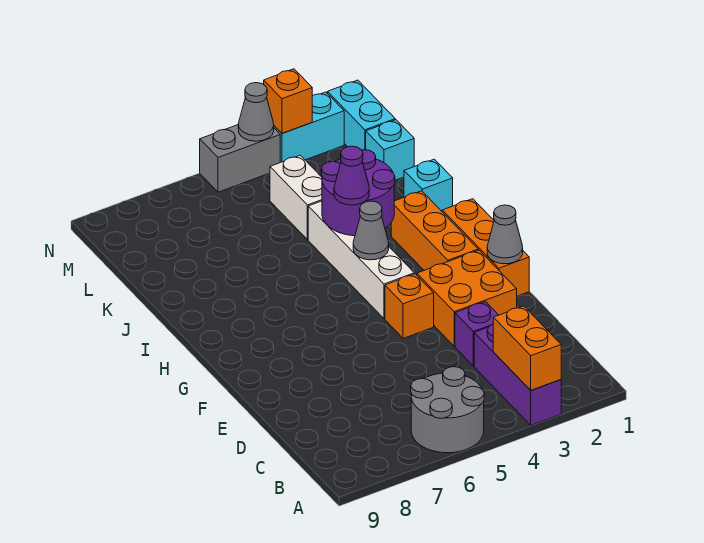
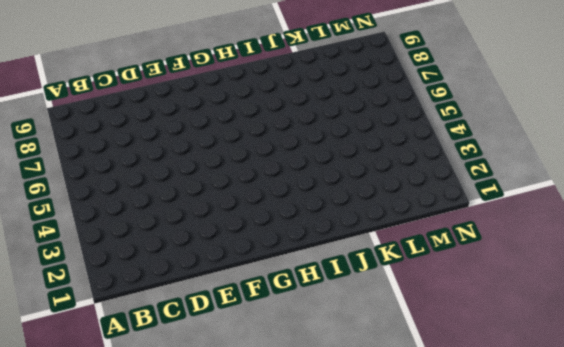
none -> purple brick A3:C3 level 1
none -> grey round brick A5:B6 level 1
none -> purple brick D3 level 1

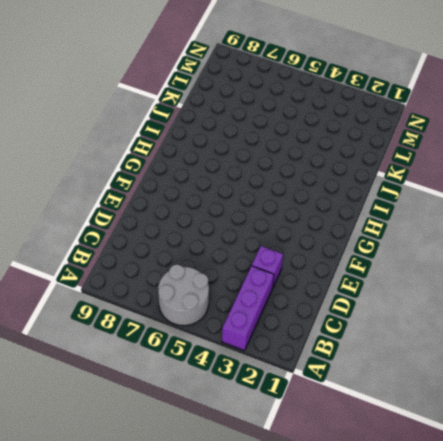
none -> orange brick E2:F3 level 1
none -> orange brick F1:H1 level 1
none -> orange brick F4 level 1

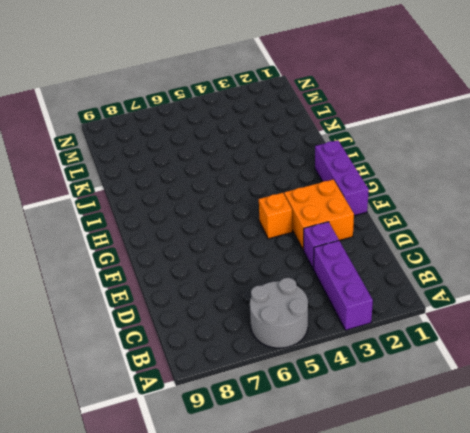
purple brick F1:H1 level 1 -> orange brick F1:H1 level 1
none -> orange brick G2:I2 level 1
none -> white brick G4:J4 level 1
none -> cyan brick J1 level 1

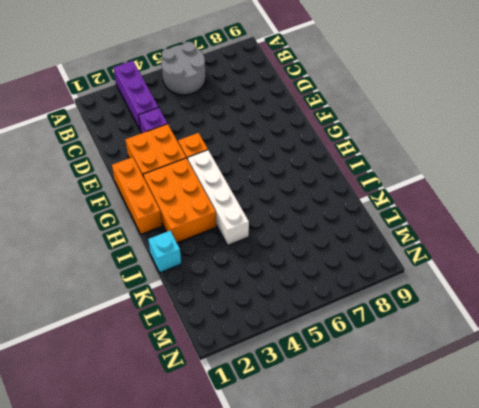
orange brick G2:I3 level 1 -> orange brick G2:I2 level 1
none -> white brick K4:L4 level 1
none -> cyan brick L1 level 1
none -> cyan brick M1:N1 level 1

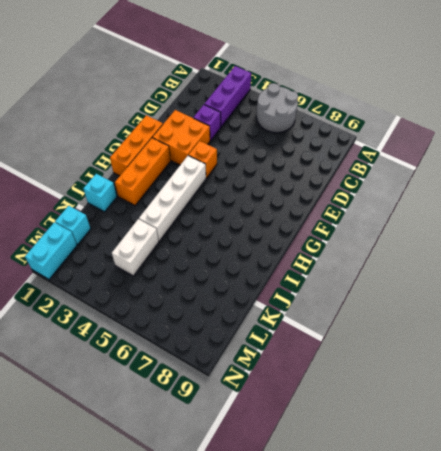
none -> cyan brick N2:N3 level 1
none -> grey brick N4:N5 level 1
none -> orange brick A3:B3 level 2

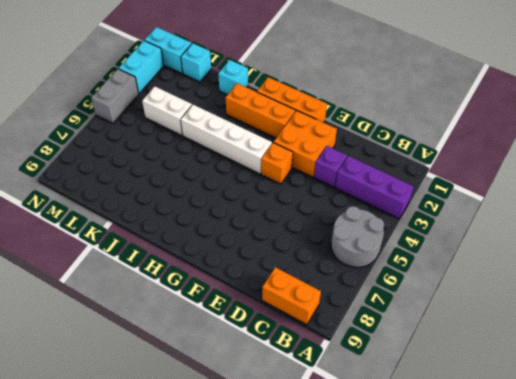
orange brick B9:C9 level 1 -> orange brick A3:B3 level 2
none -> grey cone F1 level 2
none -> grey cone H4 level 2
none -> purple round brick I3:J4 level 2

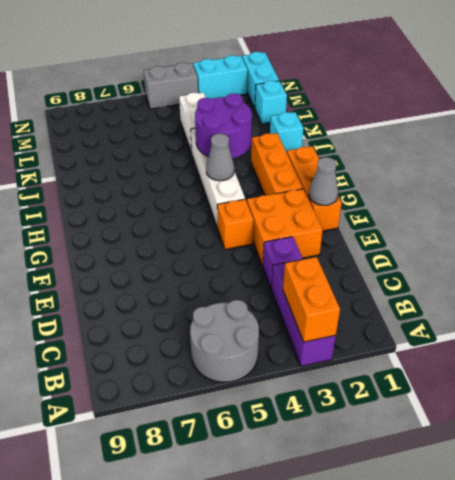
none -> orange brick N3 level 2
none -> grey cone N4 level 2
none -> purple cone I4 level 3

